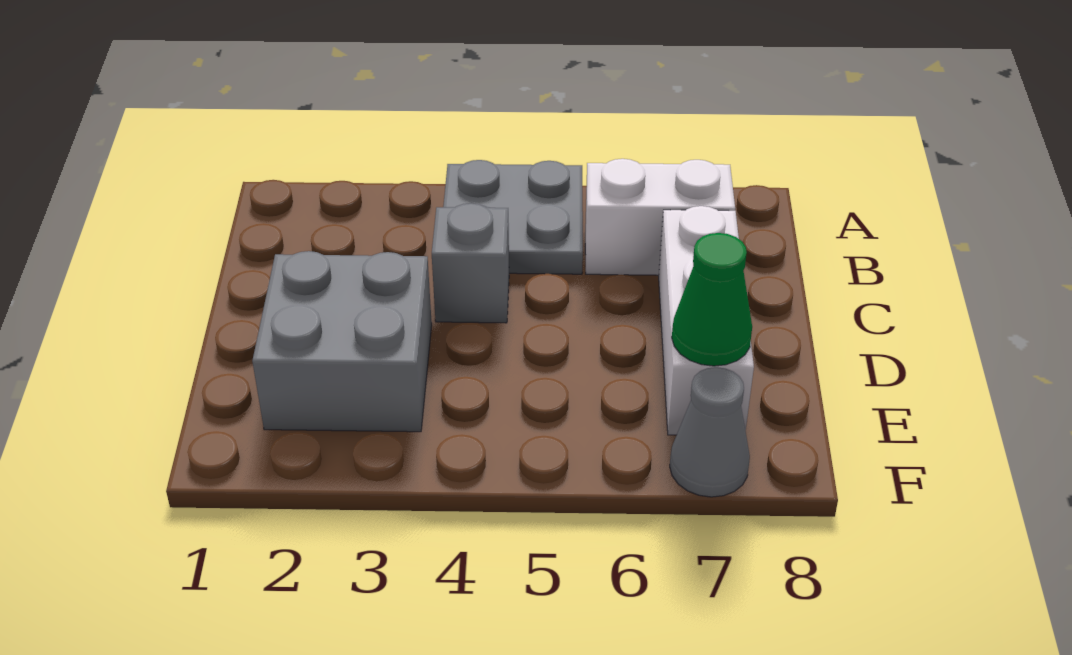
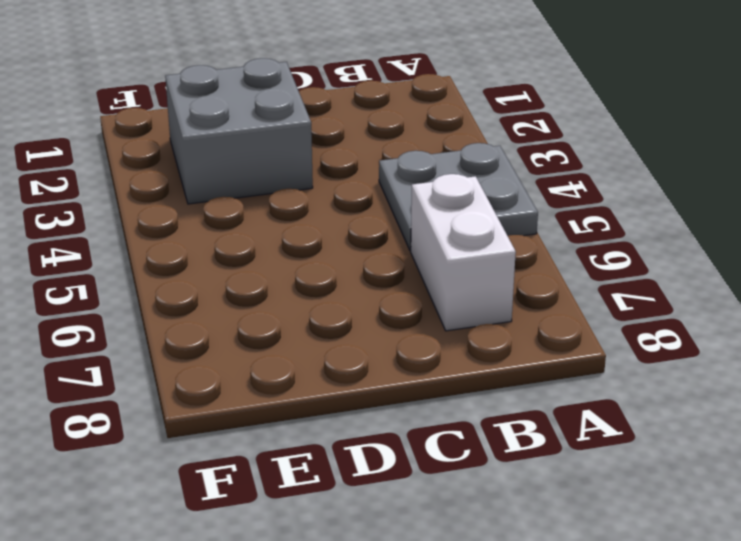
none -> grey brick C4 level 1
none -> white brick C7:E7 level 1

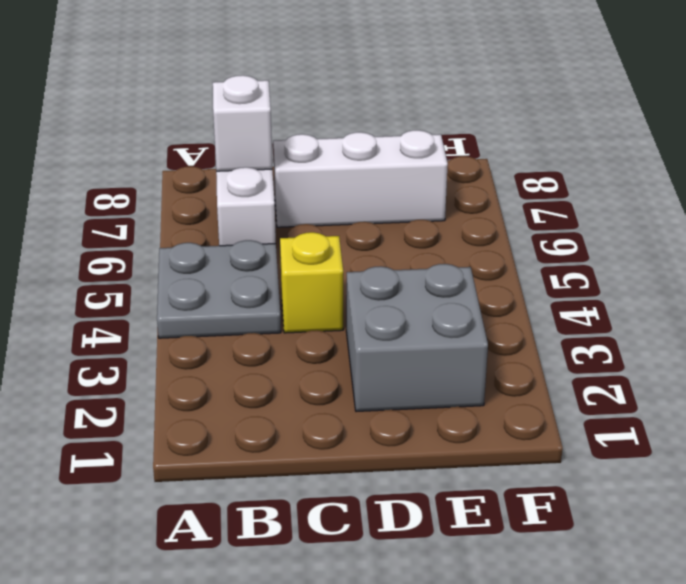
white brick B7 level 2 -> none
yellow brick C4 level 1 -> grey brick C4 level 1
none -> grey cone F7 level 1
none -> green cone E7 level 2

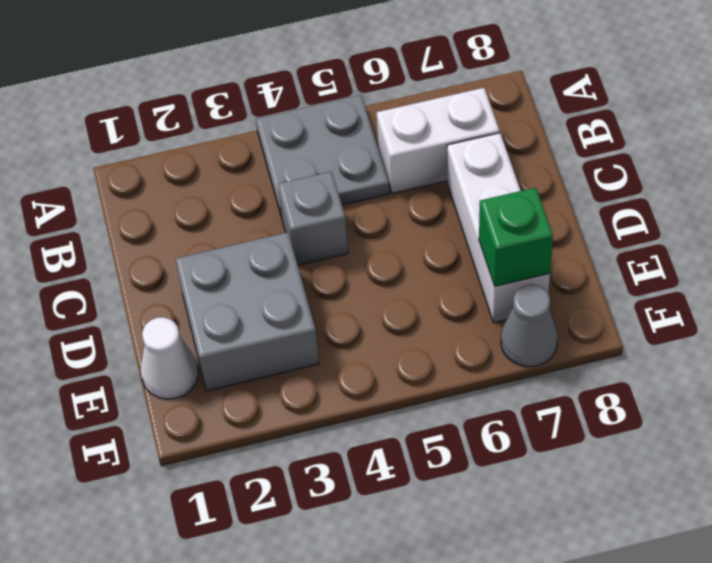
white cone E1 level 1 -> none
green brick E7 level 2 -> green cone E7 level 2

